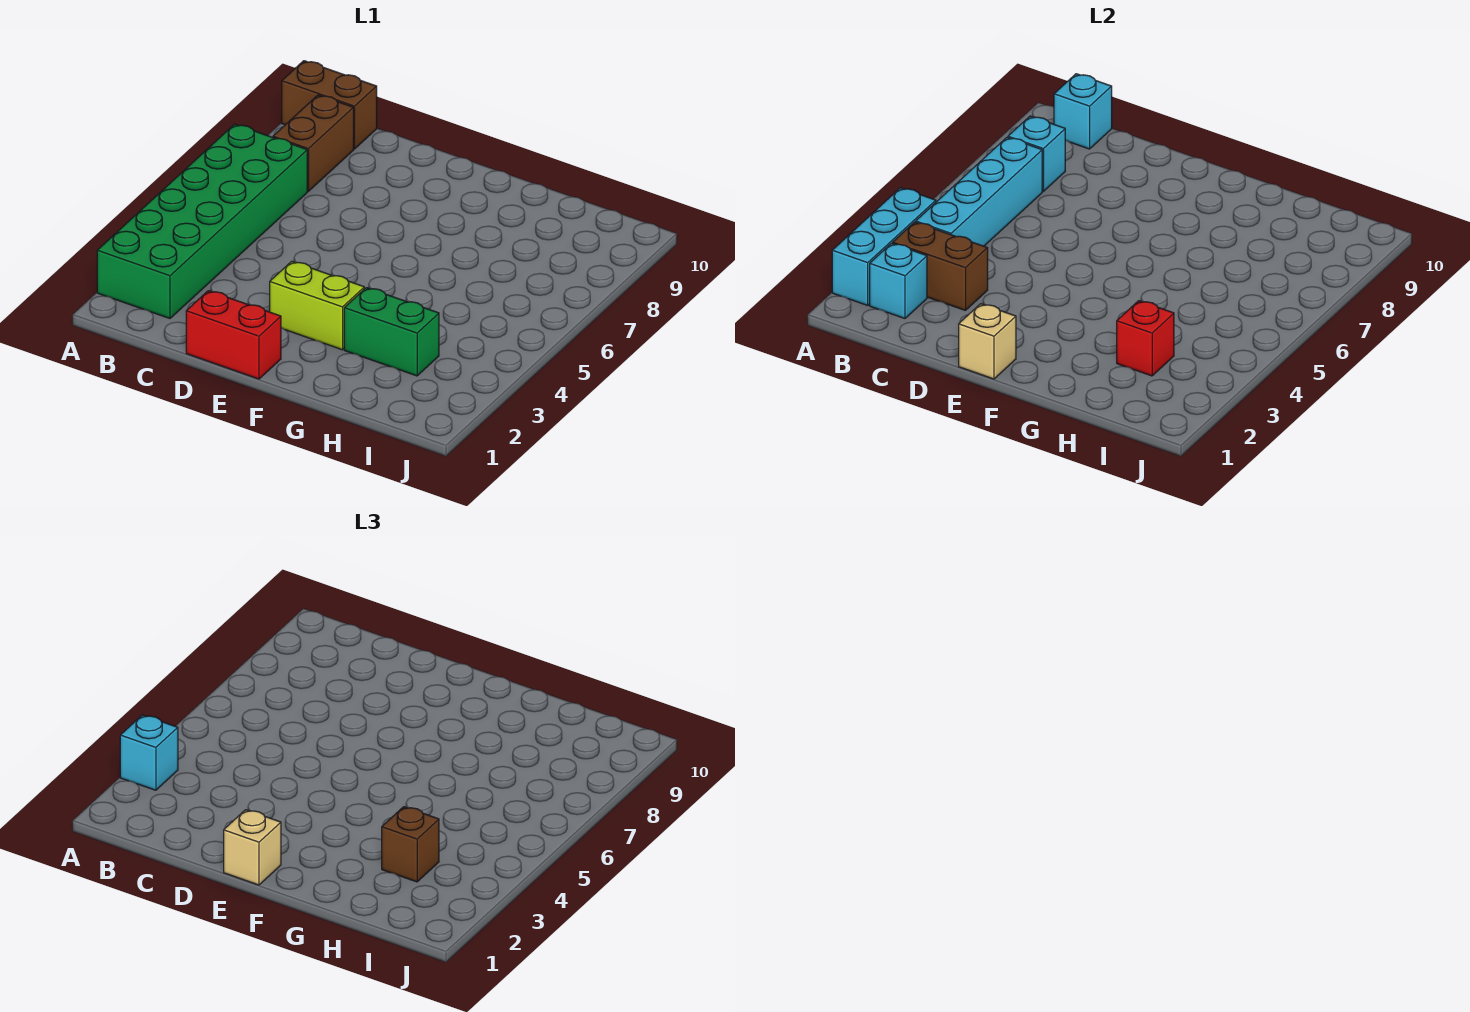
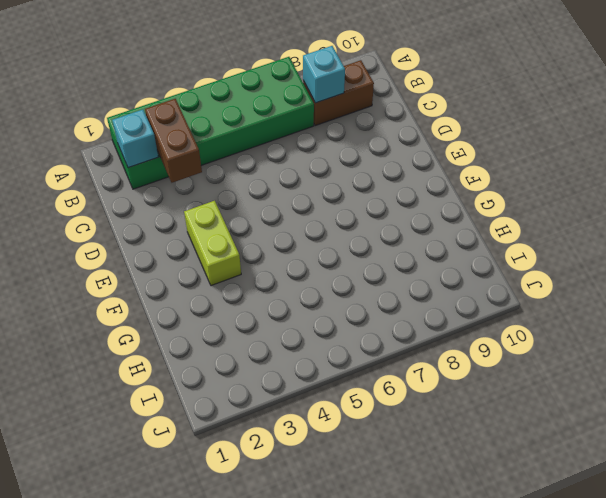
none -> brown brick A10:B10 level 1
none -> red brick D1:E1 level 1
none -> green brick G3:H3 level 1

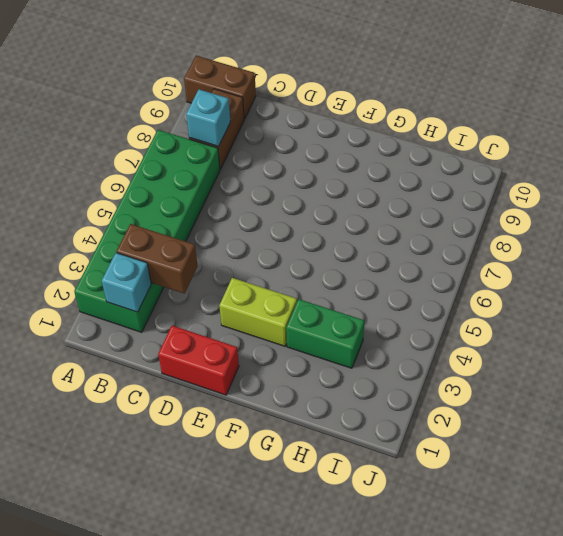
none -> cyan brick A2:A4 level 2
none -> cyan brick B4:B7 level 2
none -> cyan brick B10 level 2

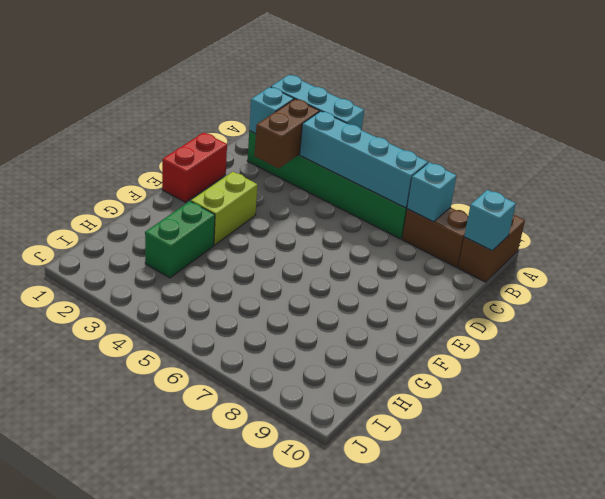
none -> tan brick E1 level 2
none -> red brick H3 level 2
none -> cyan brick A3 level 3

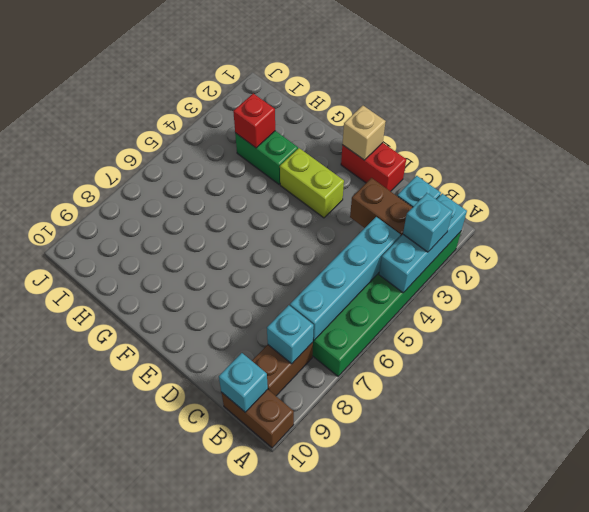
none -> tan brick E1 level 3
none -> brown brick H3 level 3

